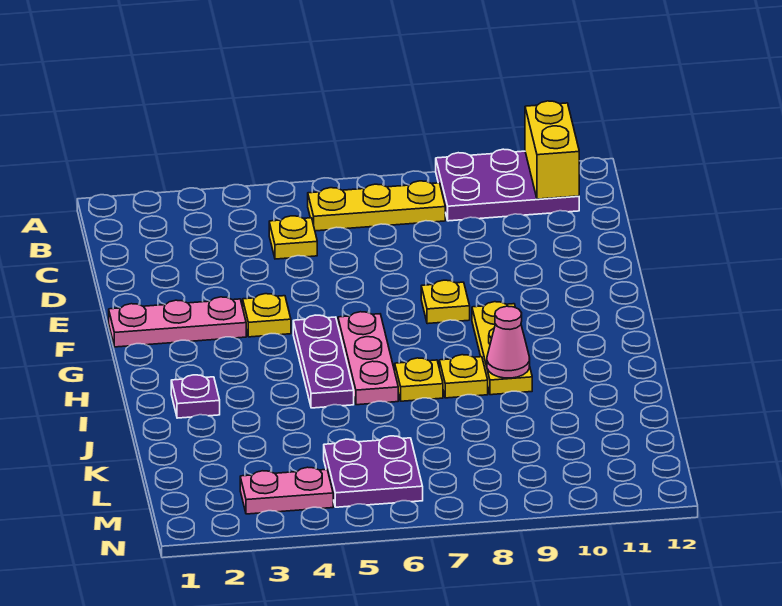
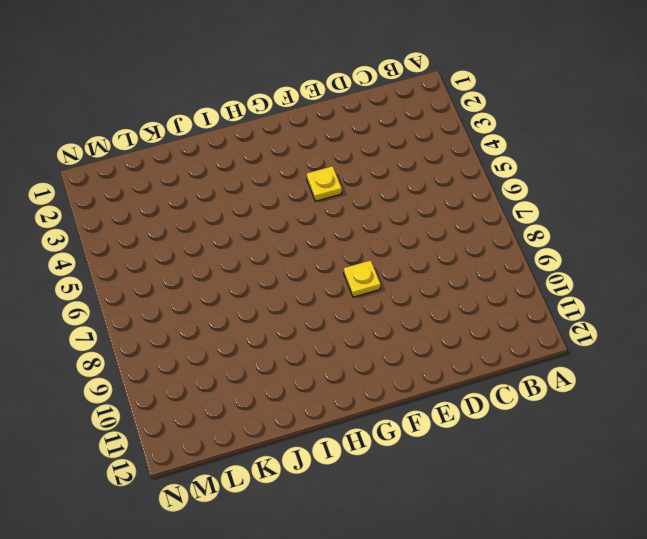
none -> purple plate A9:B11 level 1
none -> yellow plate B6:B8 level 1
none -> yellow plate C5 level 1

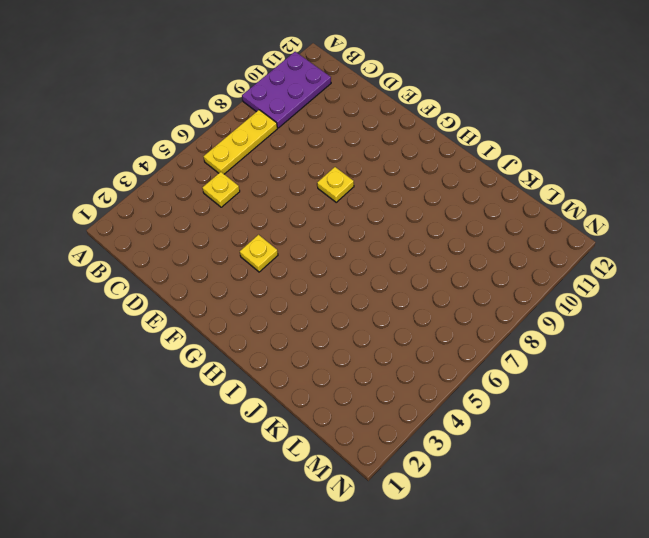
none -> pink plate F1:F3 level 1
none -> purple plate G5:I5 level 1
none -> pink plate G6:I6 level 1

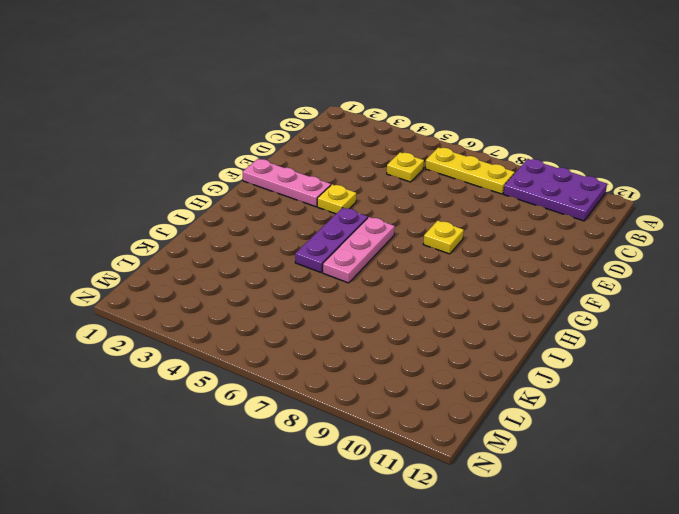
none -> yellow plate G9:I9 level 1
none -> purple plate I2 level 1
none -> yellow plate I7 level 1

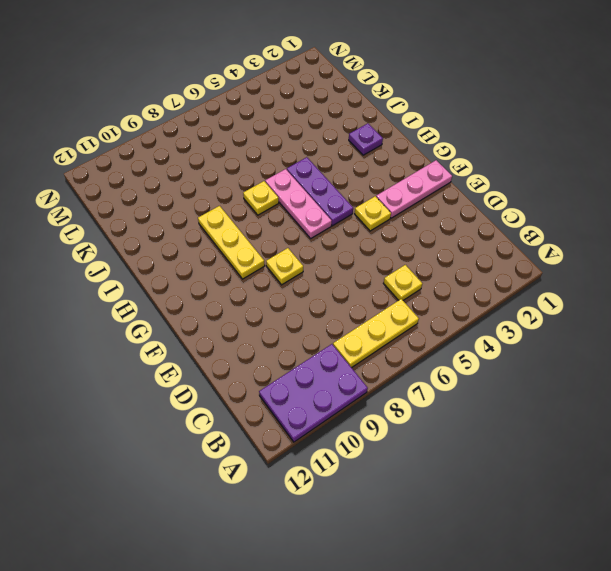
none -> yellow plate I8 level 1
none -> purple plate L5:M6 level 1
none -> pink plate M3:M4 level 1

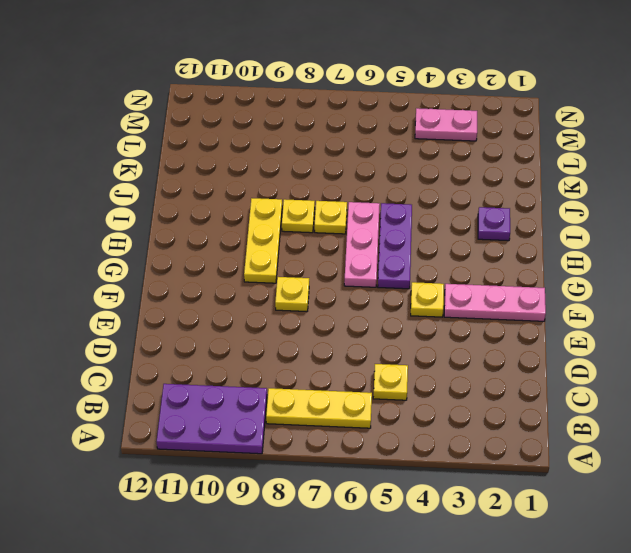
none -> purple plate L5:M6 level 1
none -> yellow brick A11:B11 level 2
none -> pink cone I9 level 2

